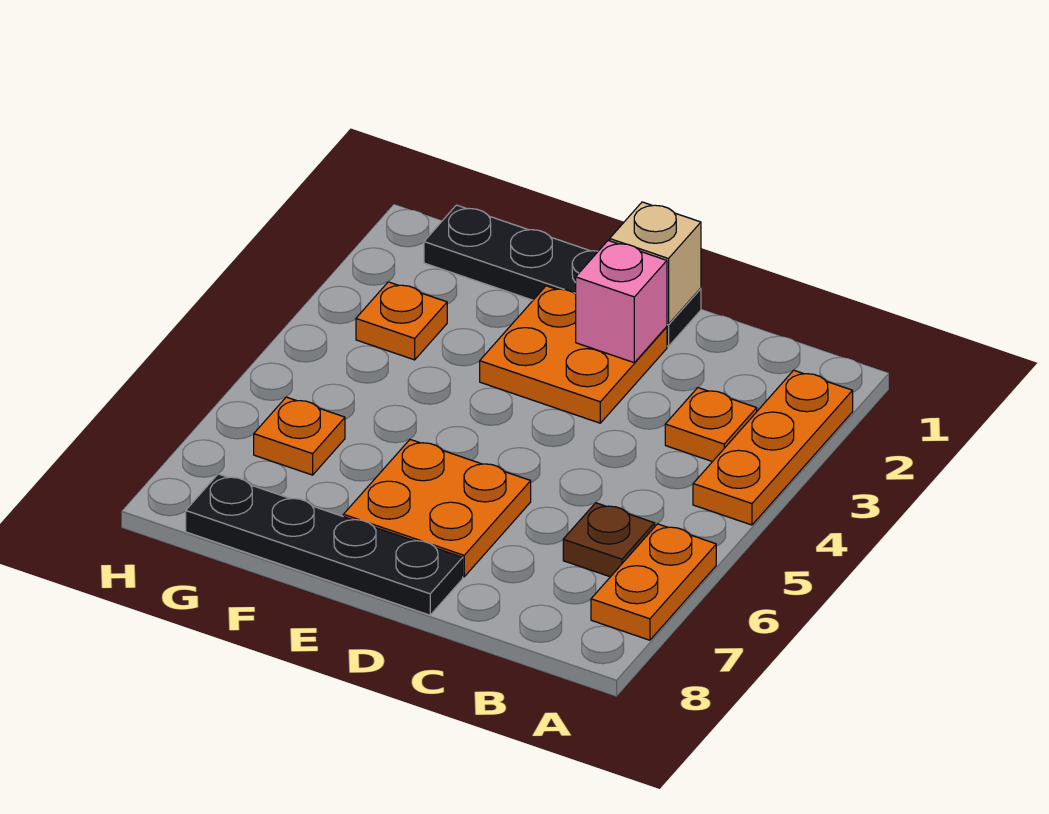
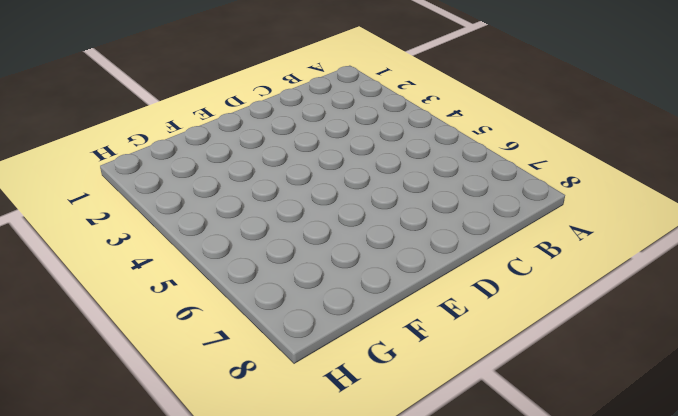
none -> orange plate A2:A4 level 1
none -> orange plate A6:A7 level 1
none -> orange plate B3 level 1

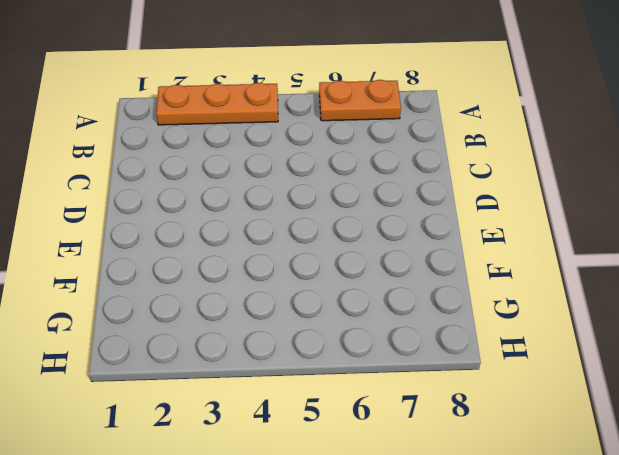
none -> orange plate B3 level 1
none -> brown plate B6 level 1
none -> black plate D1:G1 level 1

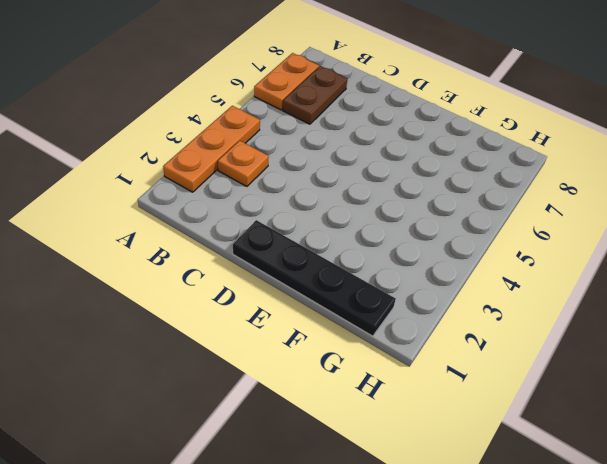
brown plate B6:B7 level 1 -> brown plate B6 level 1
none -> orange plate D2:E3 level 1
none -> orange plate D6:E7 level 1
none -> black plate D8:G8 level 1

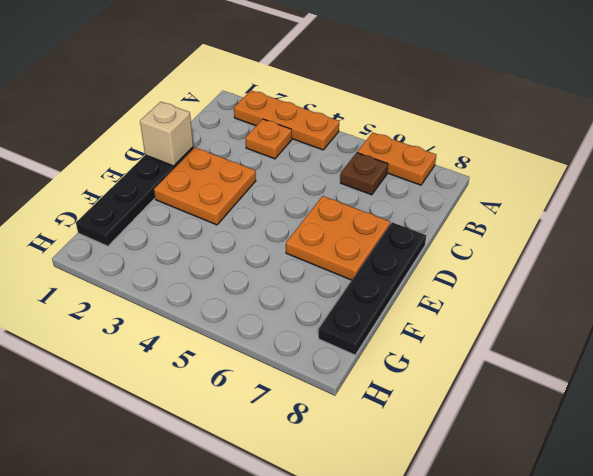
none -> orange plate G3 level 1
none -> orange plate G6 level 1
none -> pink brick D2 level 2

